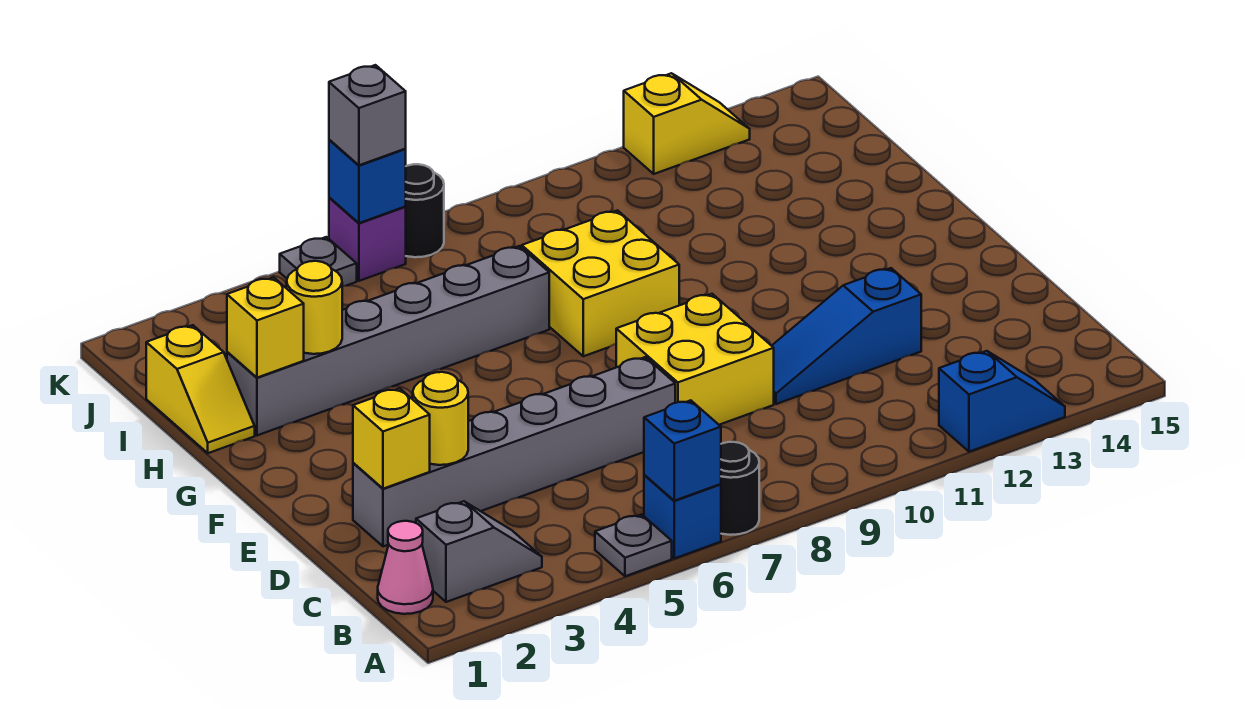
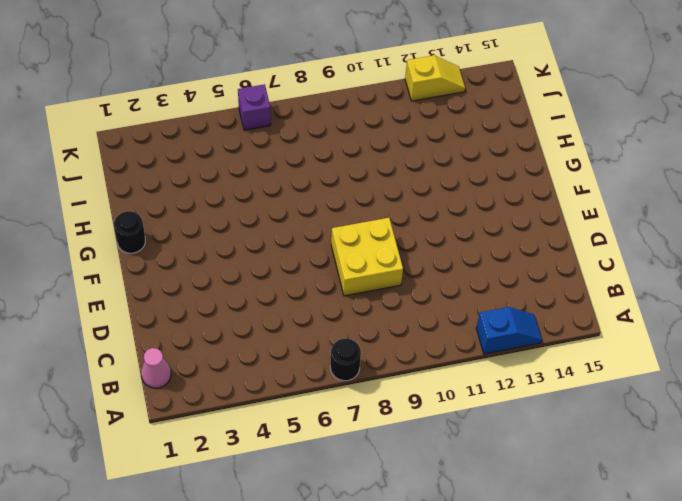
black round brick G1 level 1 -> black round brick K7 level 1
none -> grey plate A5 level 1
none -> blue brick A6 level 1
none -> grey slope B2:B3 level 1 top 2

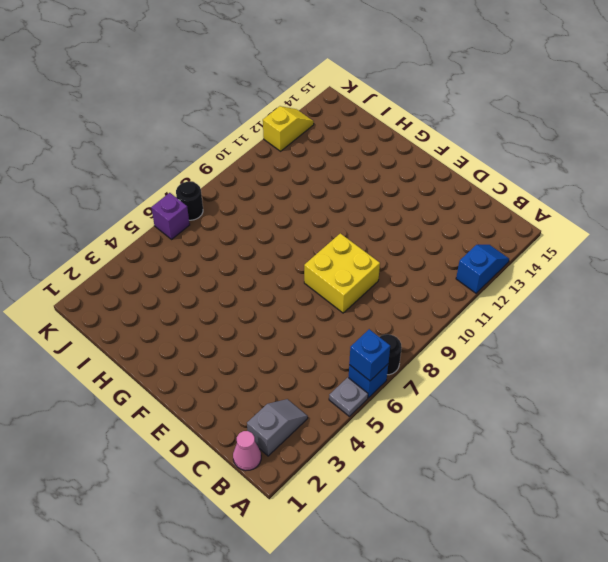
none -> grey brick D2:D7 level 1
none -> blue slope D10:D12 level 1 top 12
none -> yellow brick G8:H9 level 1

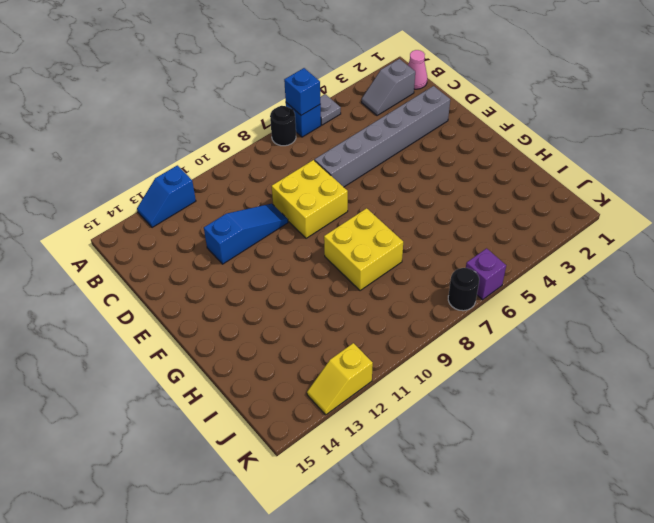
none -> yellow slope H1:I1 level 1 top I
none -> grey brick H2:H7 level 1
none -> grey plate K5 level 1

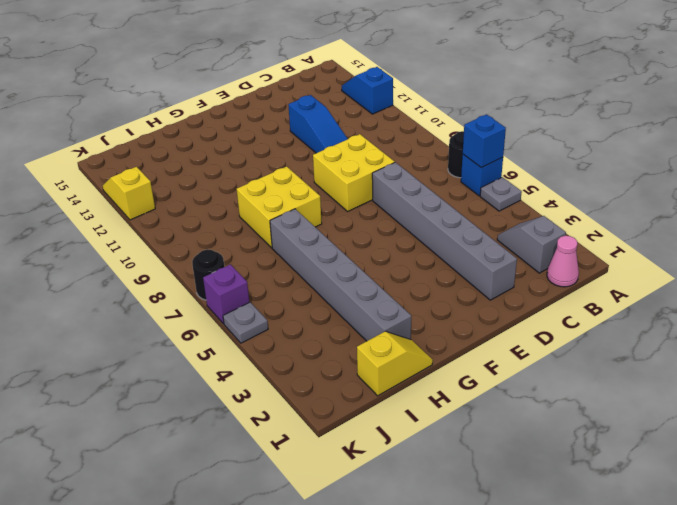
none -> yellow brick D2 level 2
none -> yellow round brick D3 level 2
none -> yellow brick H2 level 2

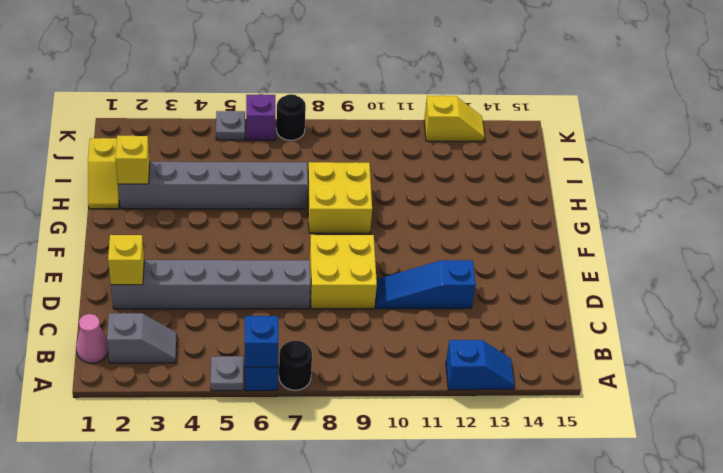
none -> yellow round brick D3 level 2
none -> yellow round brick H3 level 2
none -> blue brick K6 level 2

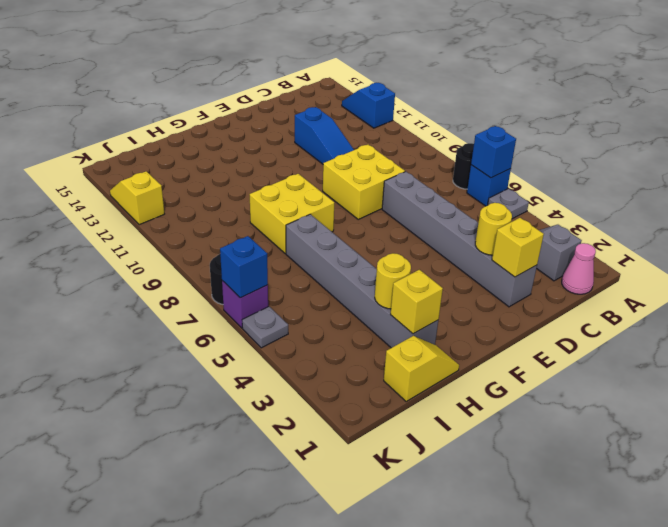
none -> grey brick K6 level 3

